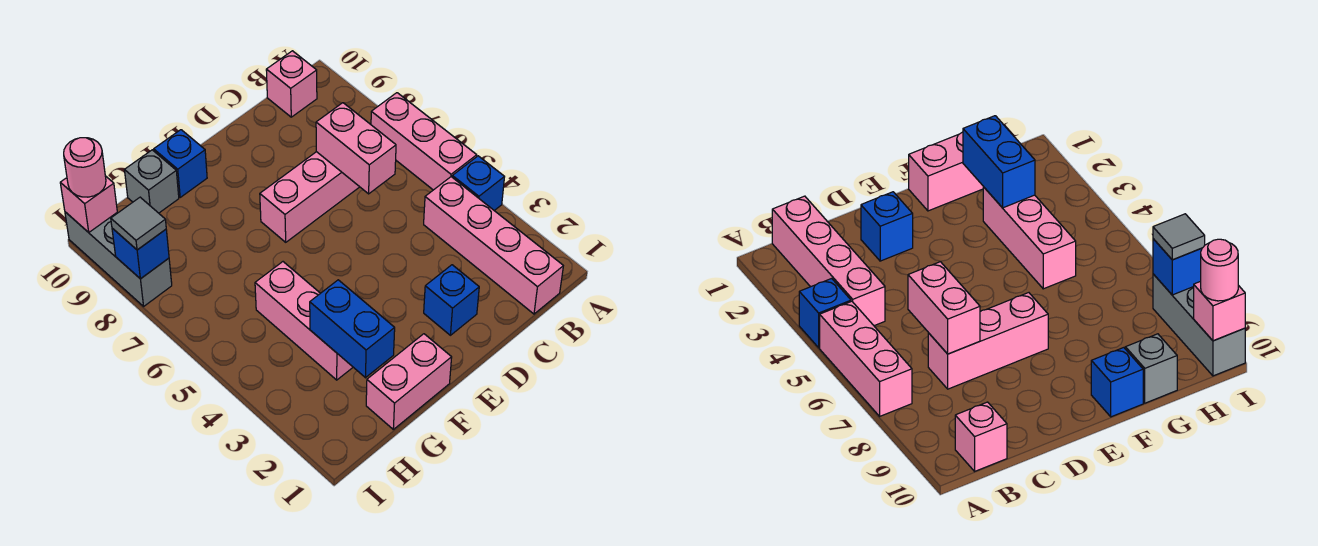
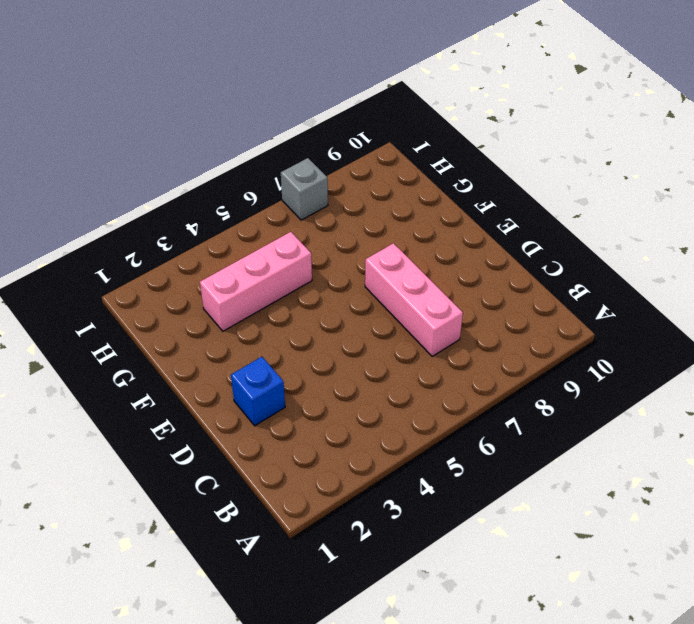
grey brick I7 level 1 -> grey brick G10 level 1
none -> blue brick A4 level 1
none -> pink brick A5:A7 level 1
none -> pink brick B1:B4 level 1

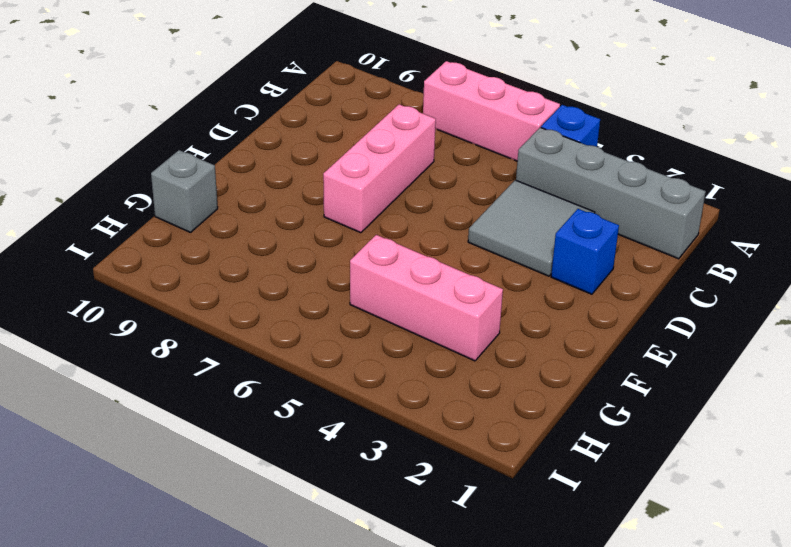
grey brick B1:B4 level 1 -> pink brick B1:B4 level 1
grey tile C3:D4 level 1 -> none
none -> pink brick B10 level 1
none -> pink brick F1:G1 level 1
none -> blue brick F10 level 1

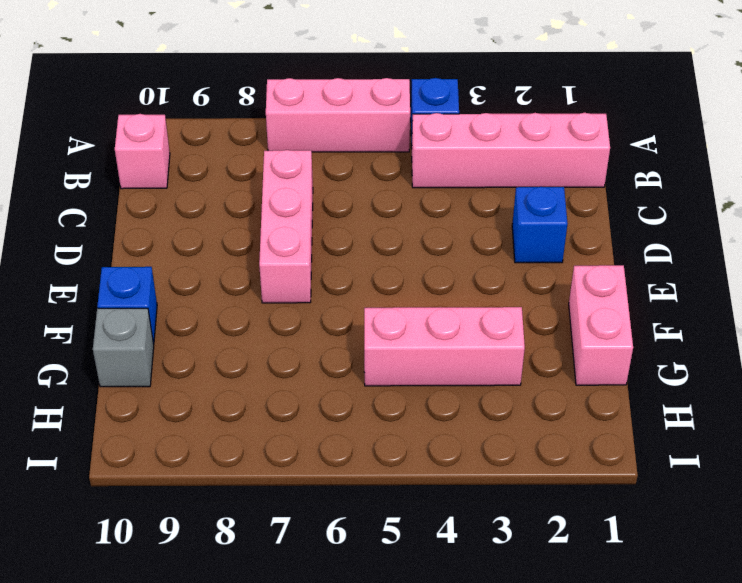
none -> grey brick I8:I10 level 1
none -> pink brick C6:C7 level 2
none -> blue brick G2:G3 level 2

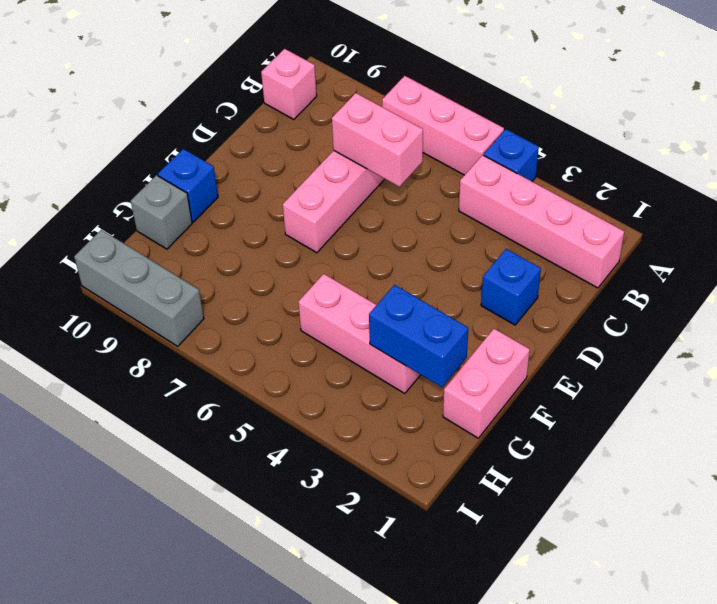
none -> blue brick I8 level 2
none -> pink brick I10 level 2
none -> grey tile I8 level 3

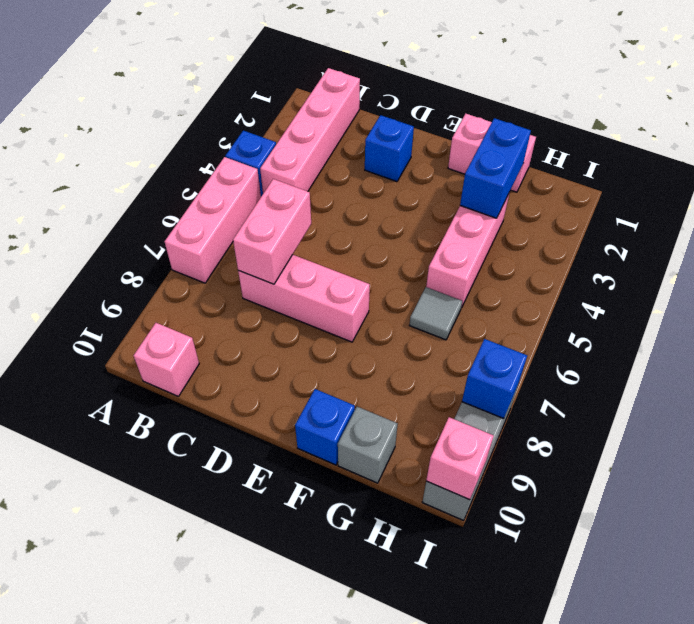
grey tile G6 level 1 -> grey tile I8 level 3
none -> pink round brick I10 level 3

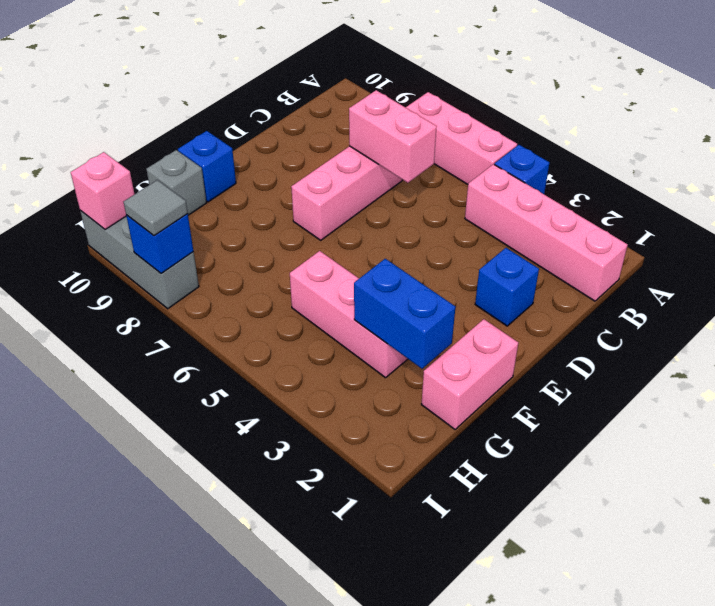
none -> pink brick B10 level 1
none -> pink round brick I10 level 3

